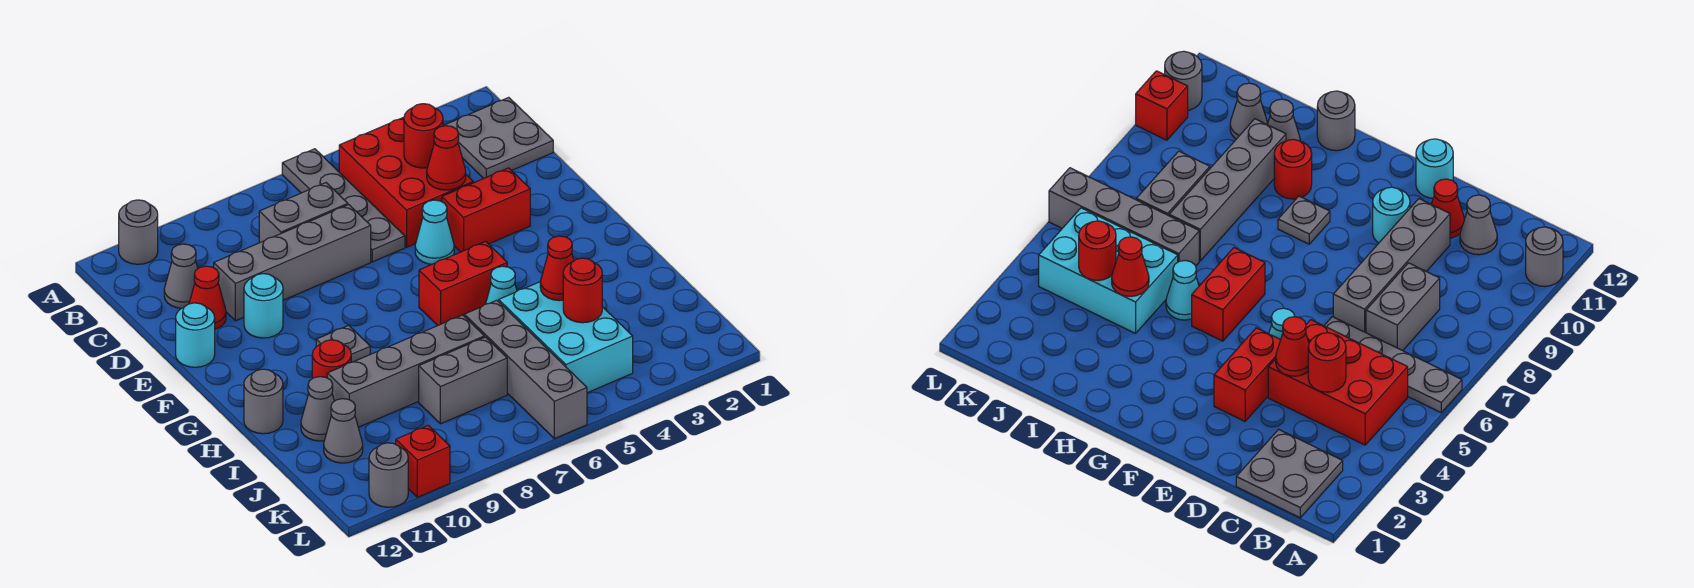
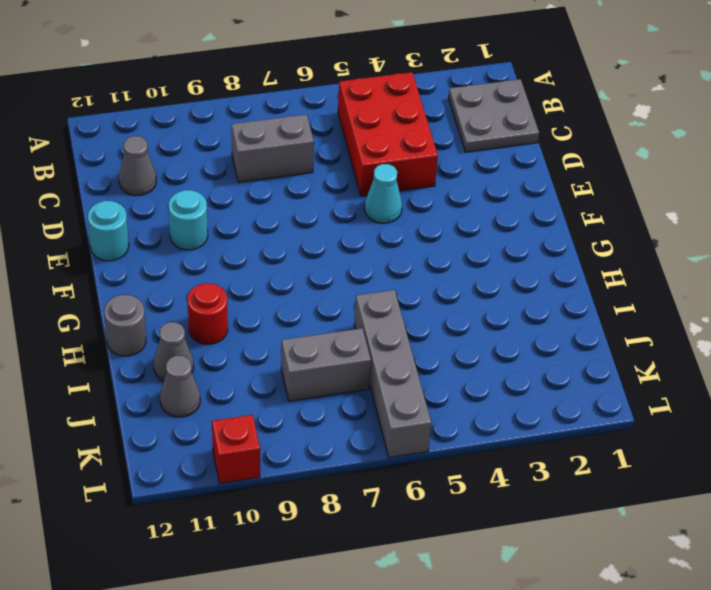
none -> grey plate A6:D6 level 1
none -> grey round brick A11 level 1
none -> grey brick D7:D10 level 1

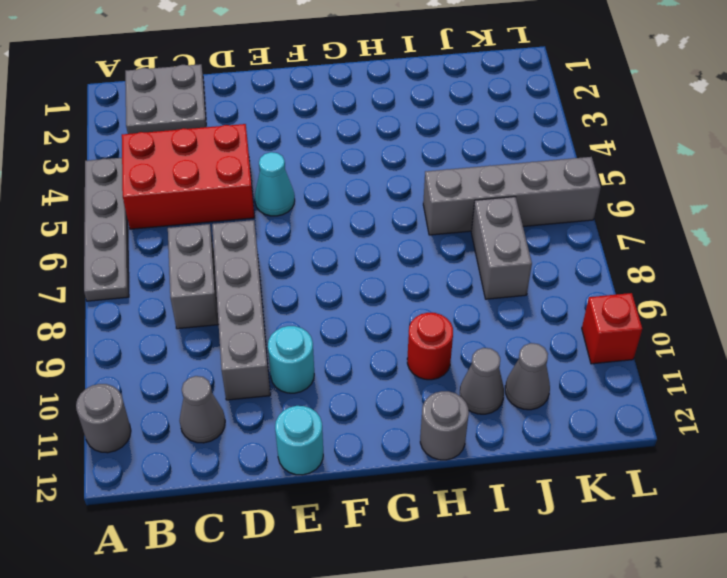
grey plate A4:A7 level 1 -> grey plate A6:D6 level 1
none -> red cone D11 level 1
none -> red brick E3:E4 level 1
none -> red brick G5:G6 level 1

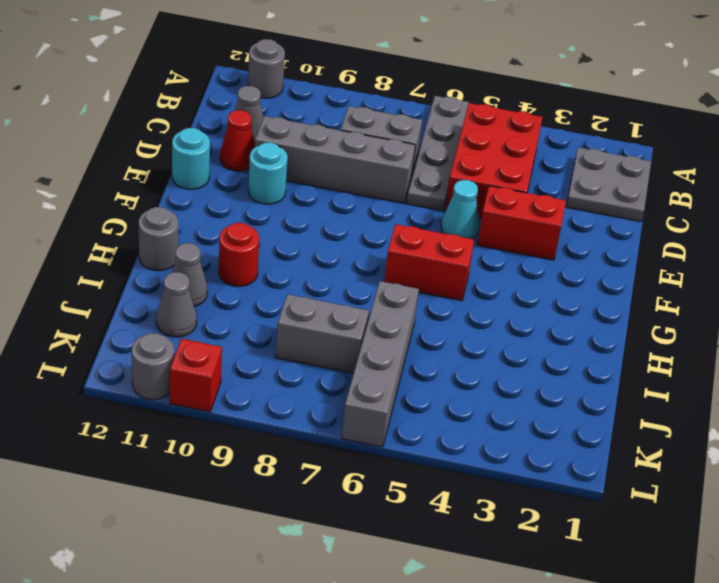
none -> grey plate G9 level 1
none -> cyan cone H5 level 1
none -> cyan brick I4:K5 level 1

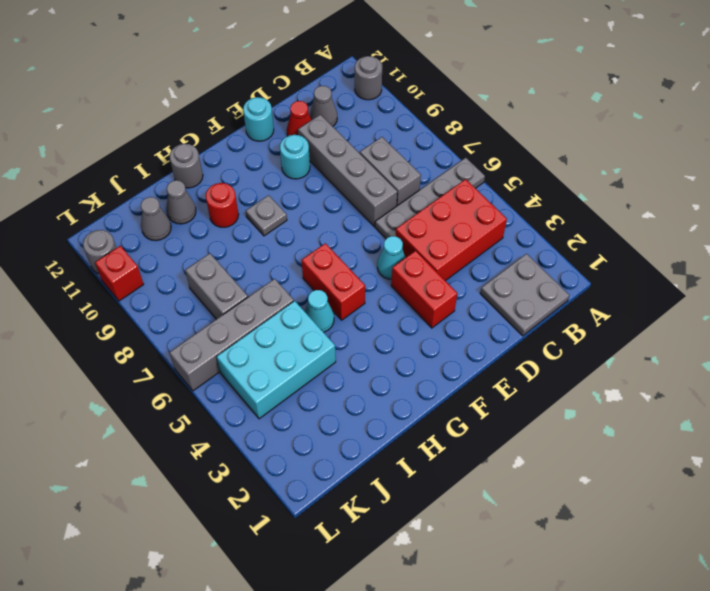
none -> grey brick I7:I10 level 1
none -> red round brick C4 level 2
none -> red cone D4 level 2

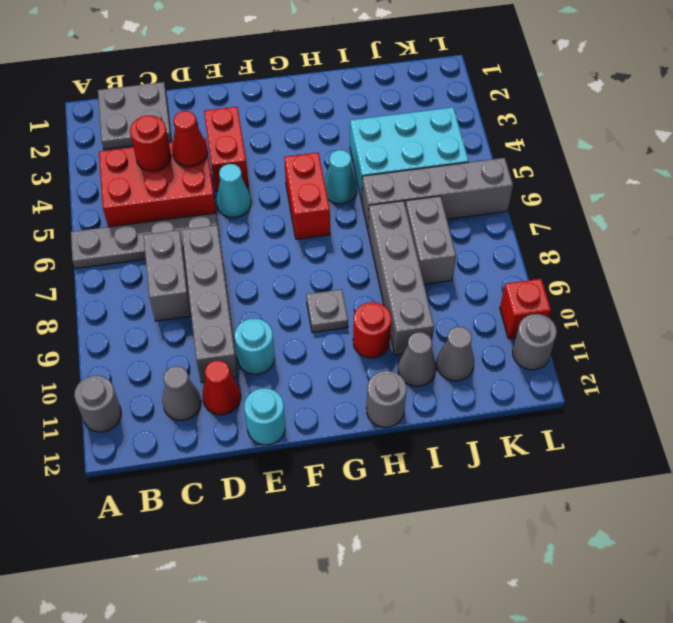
none -> red cone I4 level 2
none -> red round brick J4 level 2

